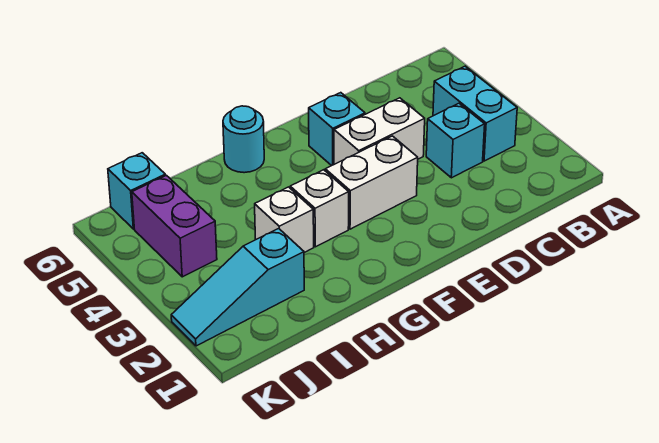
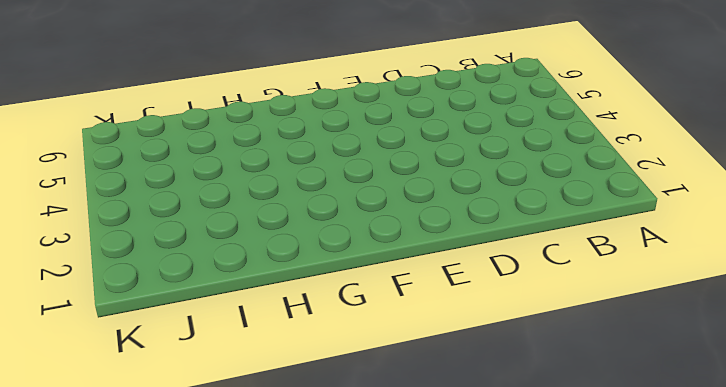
none -> cyan brick B3:B4 level 1
none -> cyan brick C3 level 1

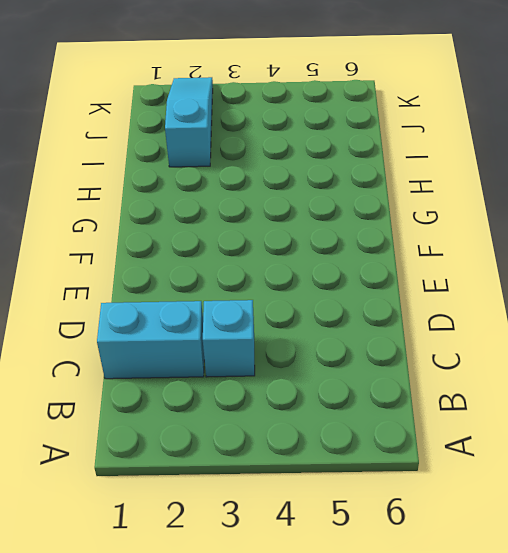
cyan brick C1:C2 level 1 -> cyan brick B3:B4 level 1
none -> white brick D4:E4 level 1
none -> white brick E3:F3 level 1

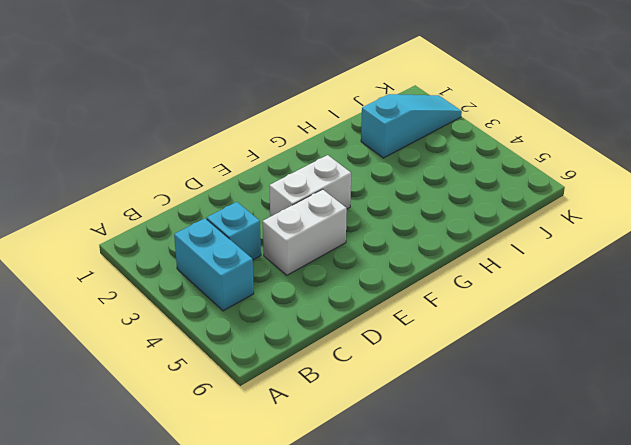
none -> cyan brick E5 level 1
none -> white brick G3 level 1

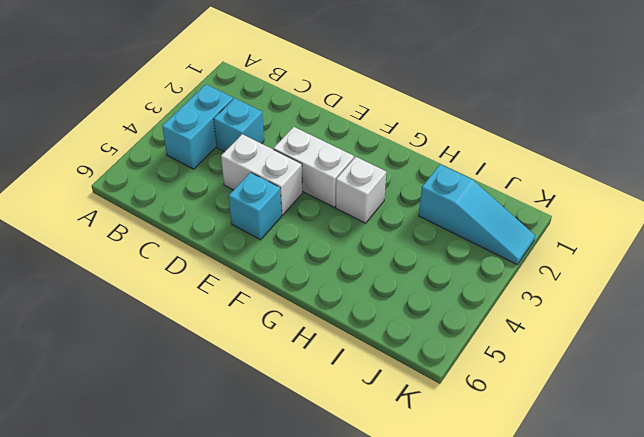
none -> cyan round brick G6 level 1
none -> white brick H3 level 1

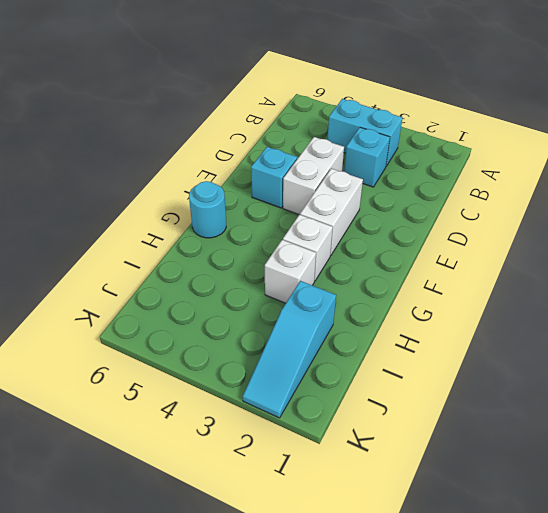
none -> purple brick J4:J5 level 1
none -> cyan brick J6 level 1

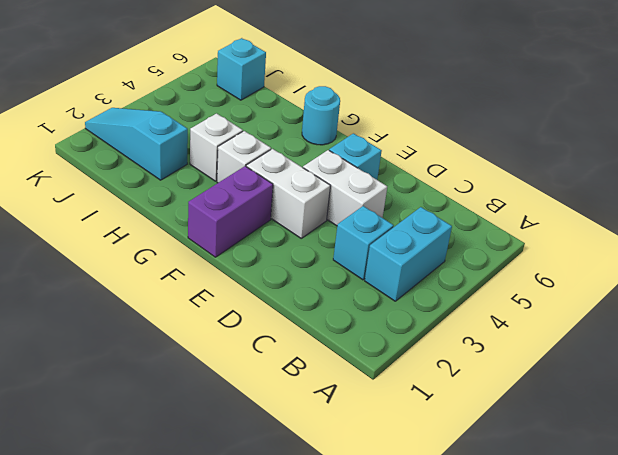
purple brick F1:F2 level 1 -> purple brick J4:J5 level 1

